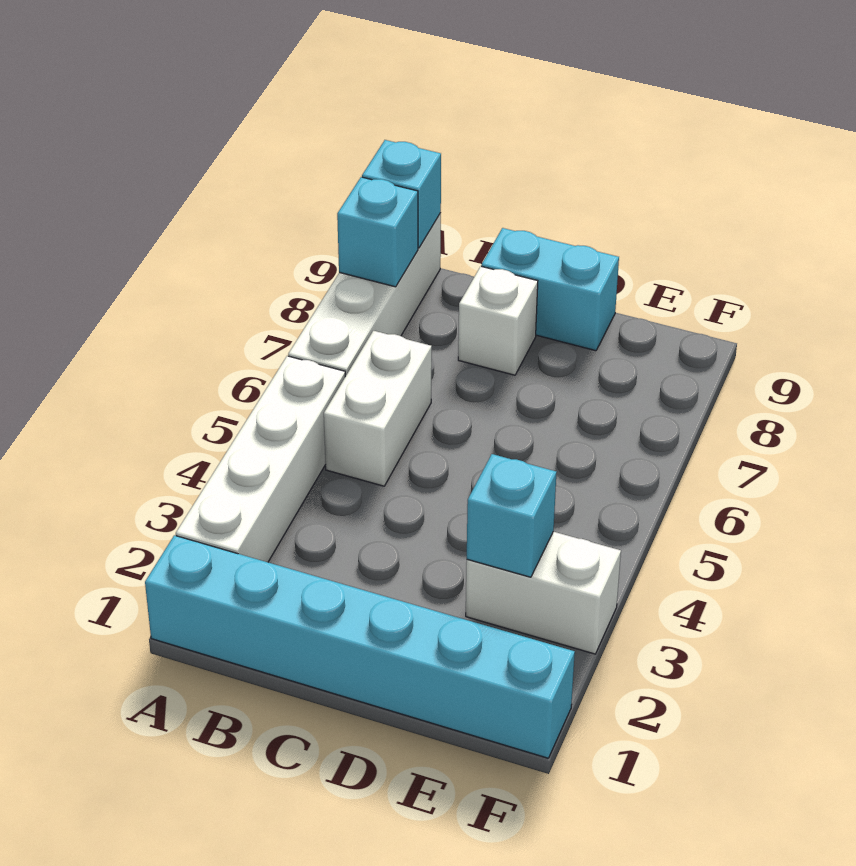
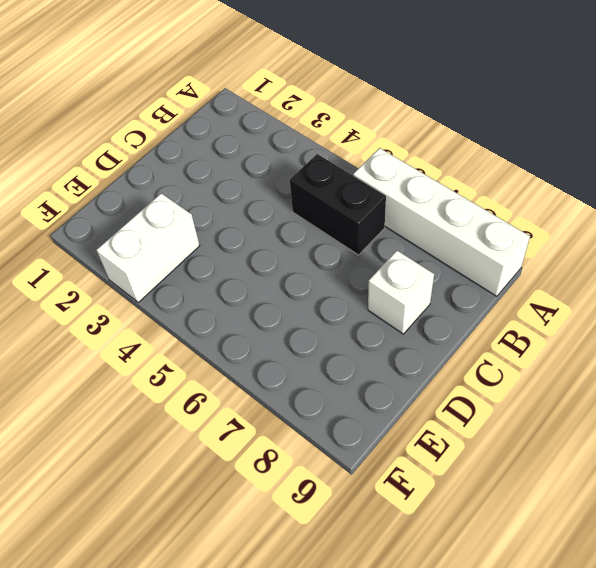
black brick B5:B6 level 1 -> white brick B5:B6 level 1
none -> cyan brick A1:F1 level 1
none -> white brick A2:A5 level 1

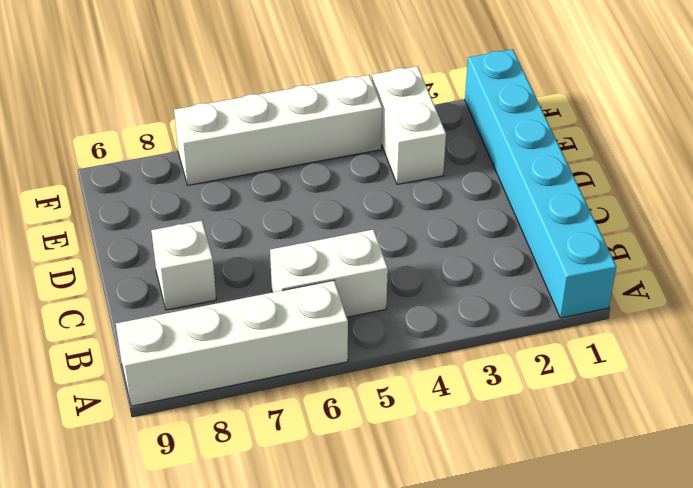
white brick F4:F7 level 1 -> white brick A2:A5 level 1
none -> cyan brick C9:D9 level 1
none -> cyan brick A8 level 2

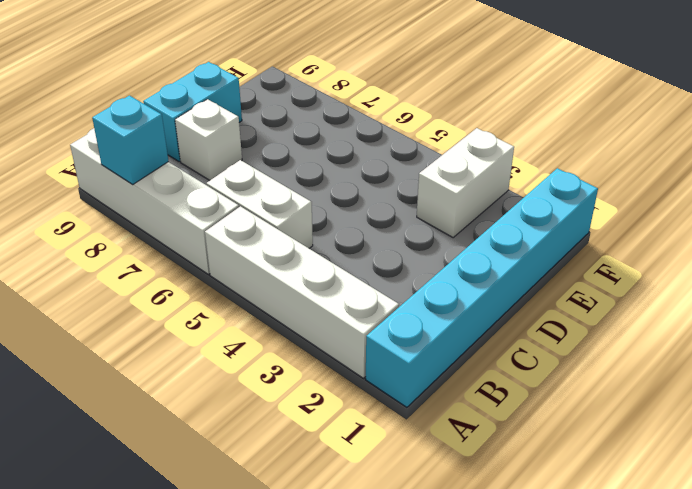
none -> cyan brick A9 level 2
none -> cyan brick E3 level 2

